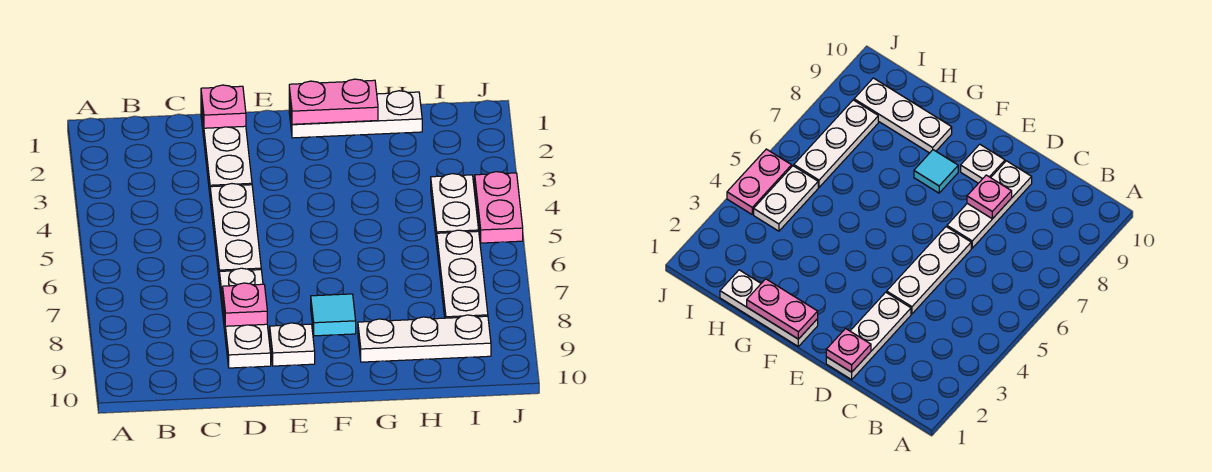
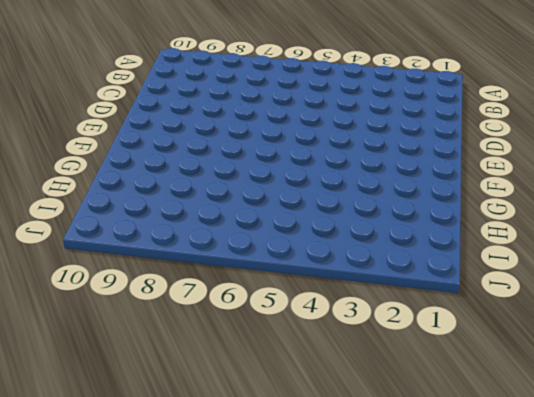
none -> white plate D1:D3 level 1
none -> white plate D4:D6 level 1
none -> white plate D7:D9 level 1

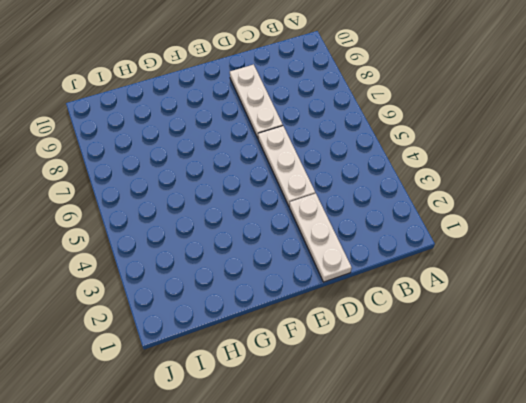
none -> white plate E9 level 1
none -> white plate F1:H1 level 1
none -> cyan tile F8 level 1

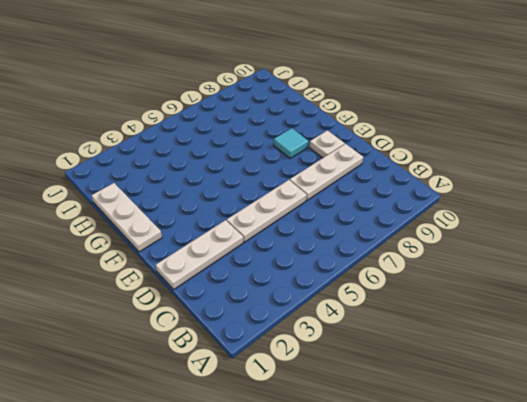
none -> white plate G9:I9 level 1
none -> white plate I4:I5 level 1
none -> white plate I6:I8 level 1

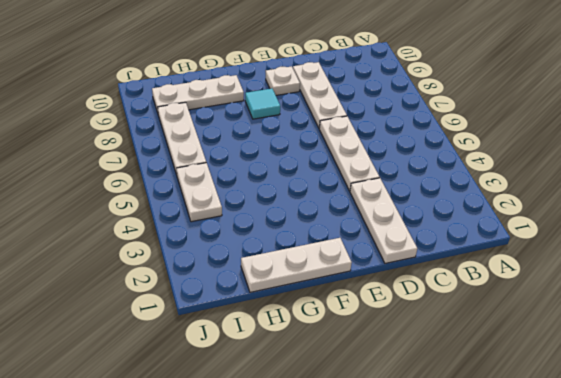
none -> pink plate J4:J5 level 1
none -> pink plate D1 level 2
none -> pink plate D8 level 2

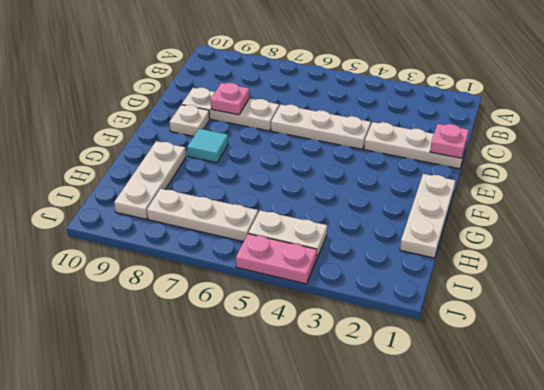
none -> pink plate F1:G1 level 2

